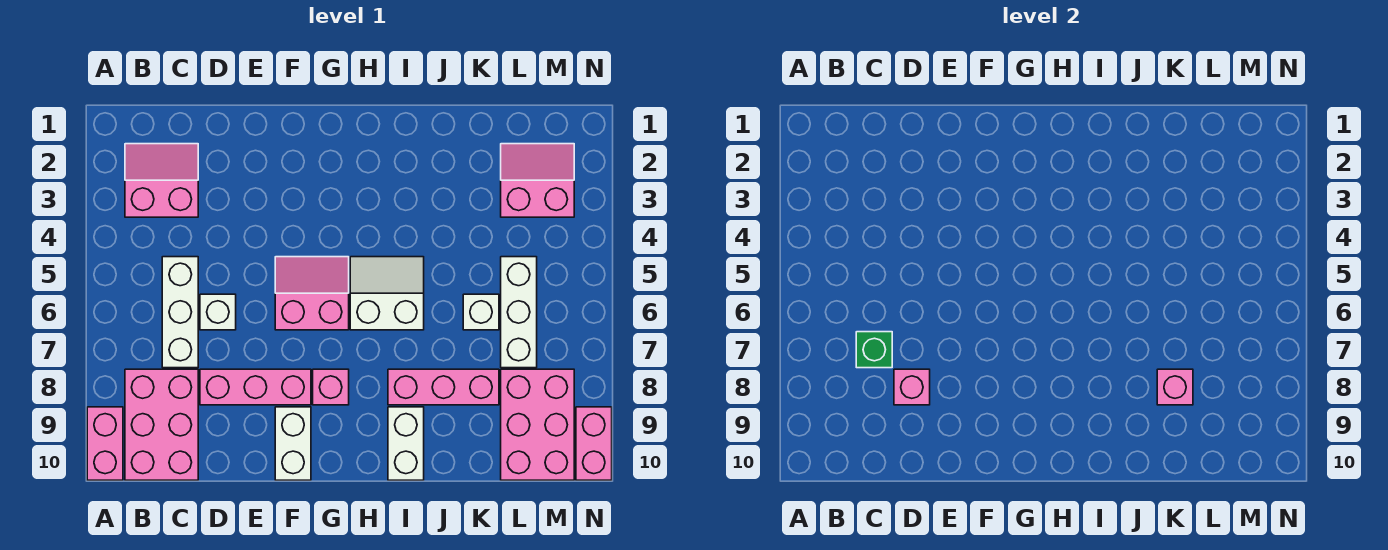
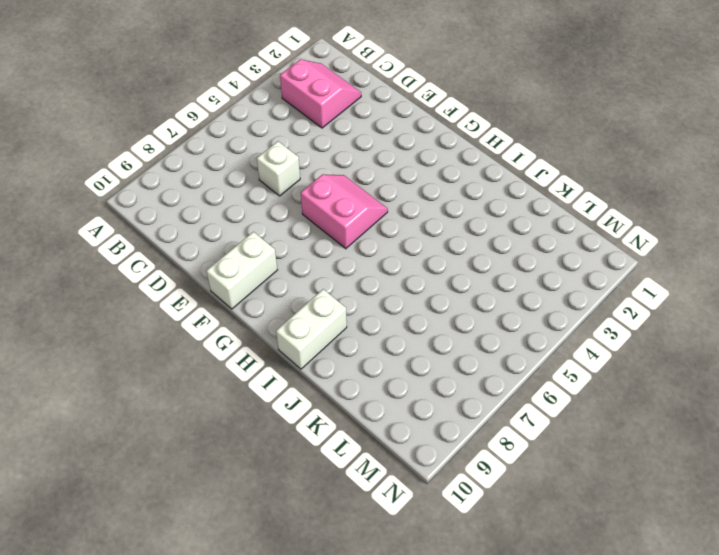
none -> pink brick A9:A10 level 1
none -> pink brick B8:C10 level 1
none -> white brick C5:C7 level 1

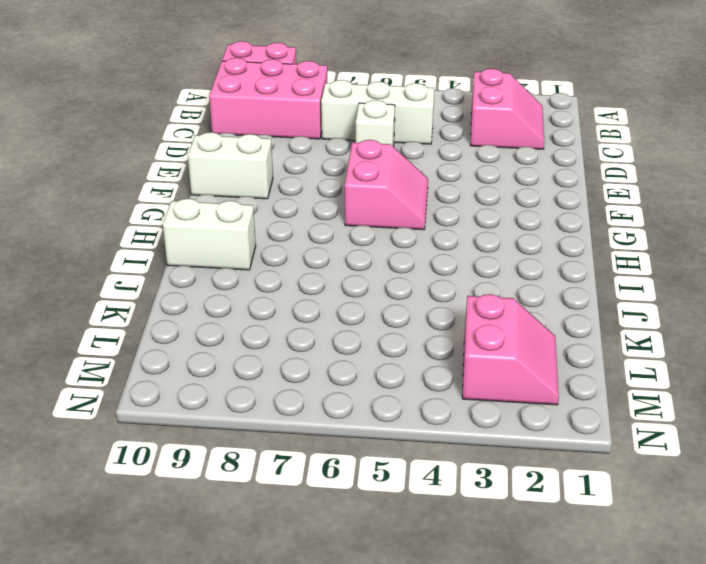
none -> pink brick D8:F8 level 1
none -> pink brick G8 level 1
none -> white slope H5:I6 level 1 top 6

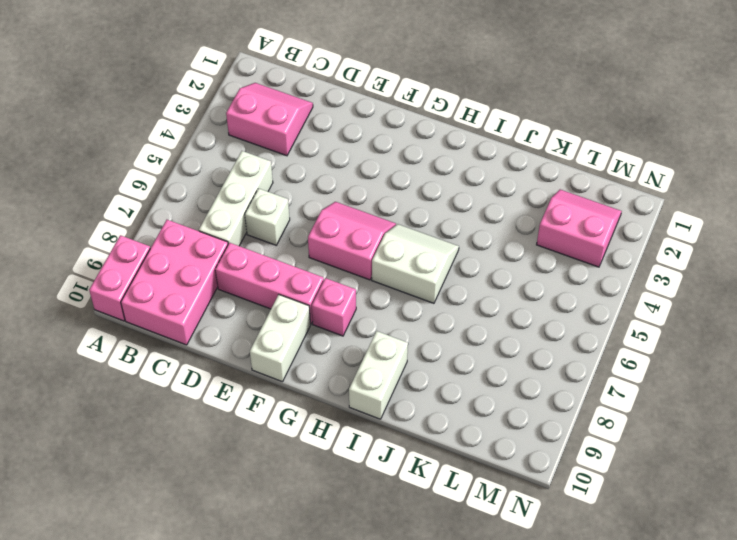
none -> pink brick I8:K8 level 1
none -> white brick K6 level 1
none -> white brick L5:L7 level 1

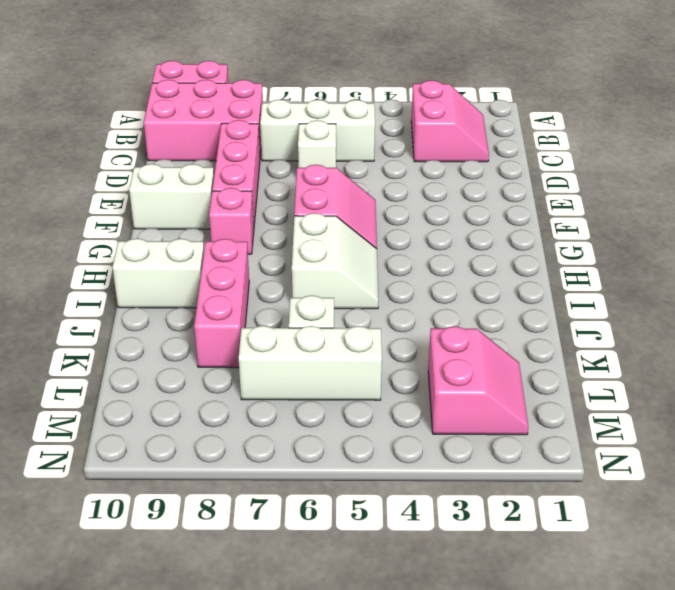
none -> pink brick L8:M10 level 1
none -> pink brick N9:N10 level 1
none -> green brick C7 level 2

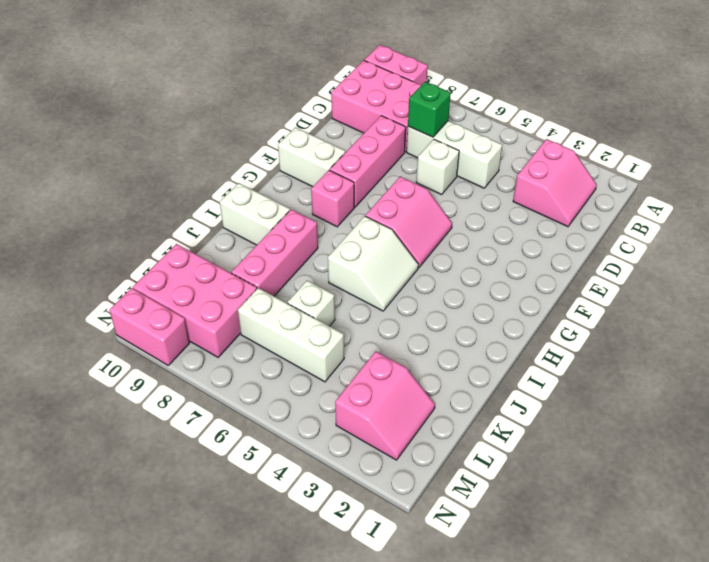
none -> pink brick D8 level 2
none -> pink brick K8 level 2

